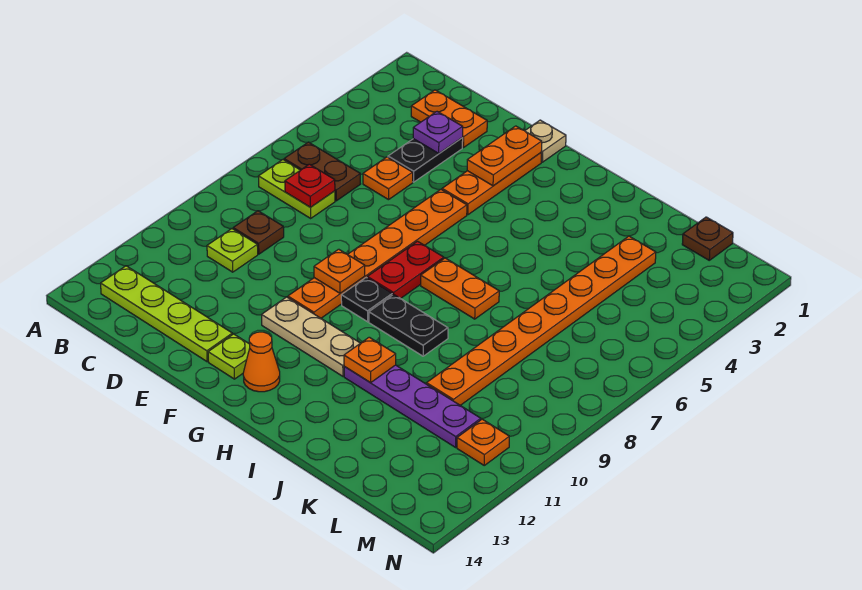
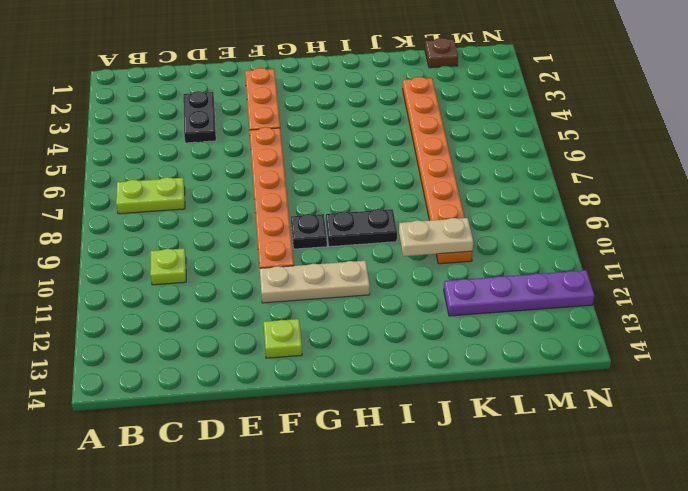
tan plate J10:K10 level 2 -> none
purple plate K12:N12 level 1 -> purple plate I11:L11 level 1
none -> brown plate B6:C6 level 1
none -> lime plate B13:E13 level 1
none -> orange plate C2:D2 level 1

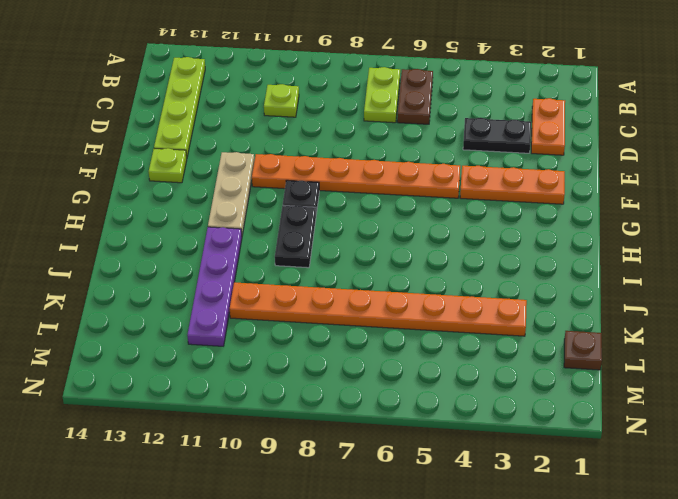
none -> brown plate C9 level 1
none -> orange plate D5 level 1
none -> tan plate F1 level 1

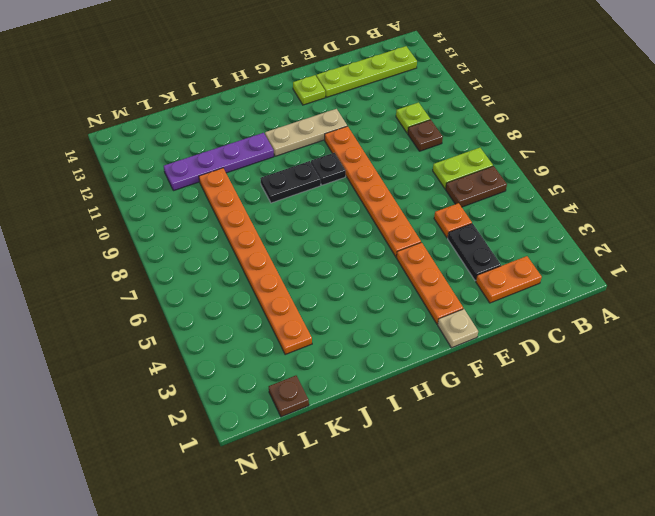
none -> red plate G7:G8 level 1
none -> orange cone G13 level 1
none -> orange plate H7:I7 level 1

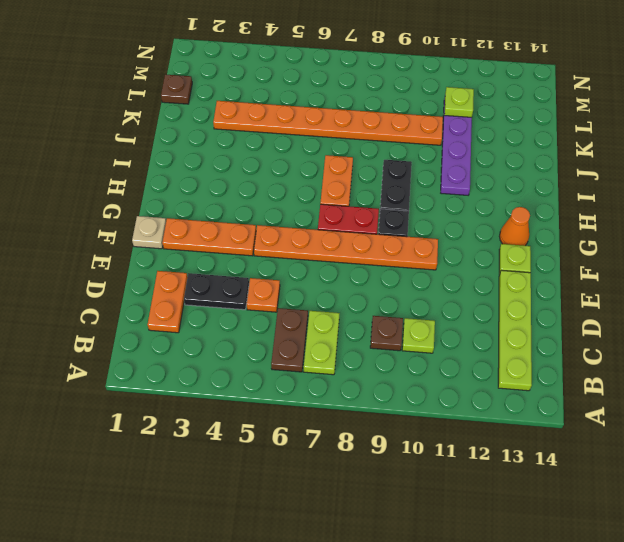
lime plate L11 level 2 -> none
none -> tan plate F11:H11 level 1
none -> orange plate M11 level 1
none -> red plate C7 level 2

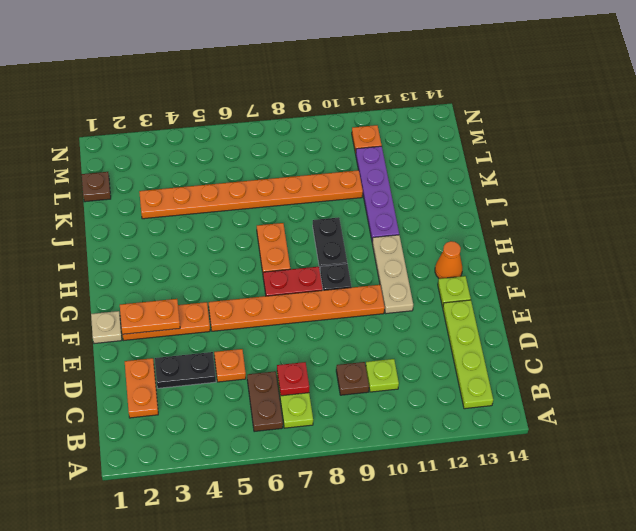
none -> purple plate D3 level 2
none -> orange plate F9 level 2
none -> orange plate I11 level 2

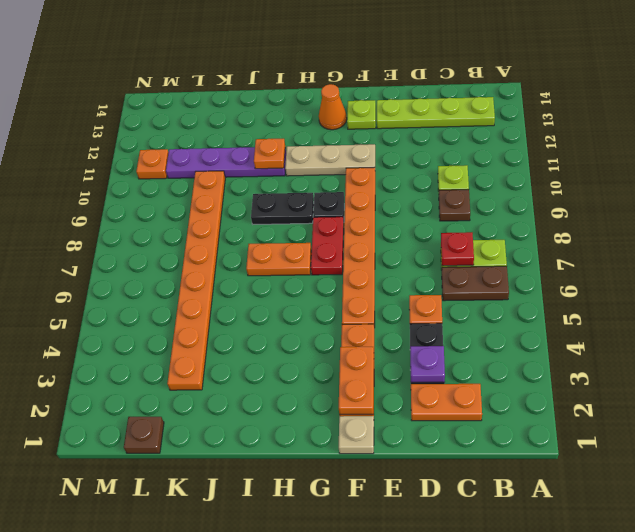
none -> orange plate F9 level 2

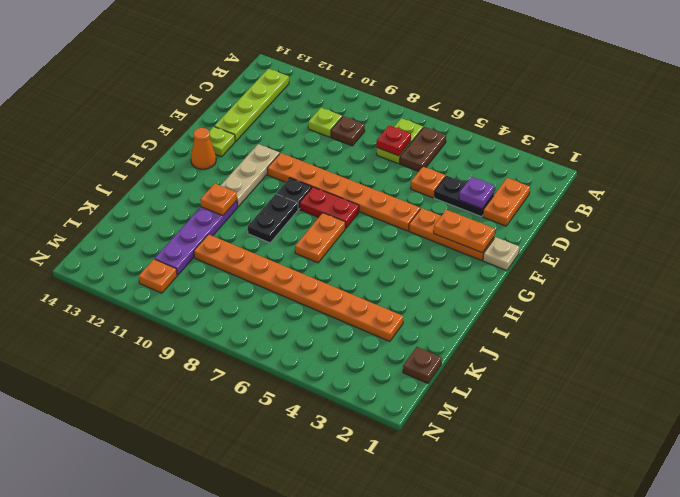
none -> orange plate F9 level 2

